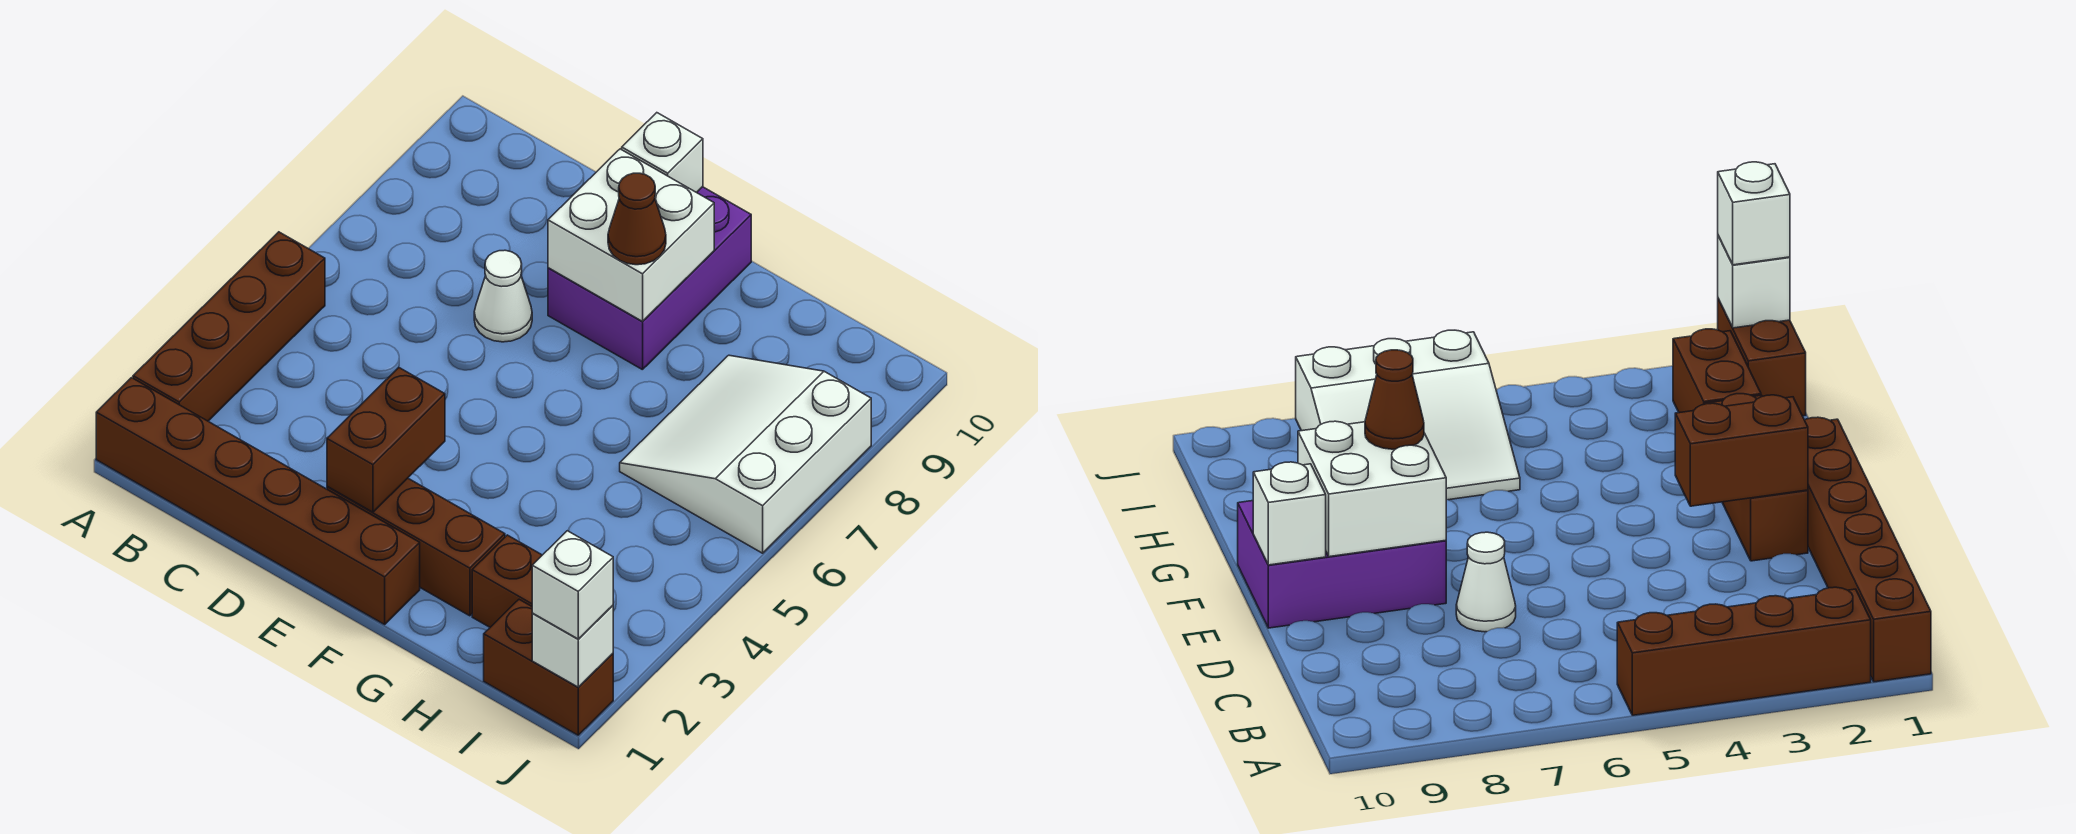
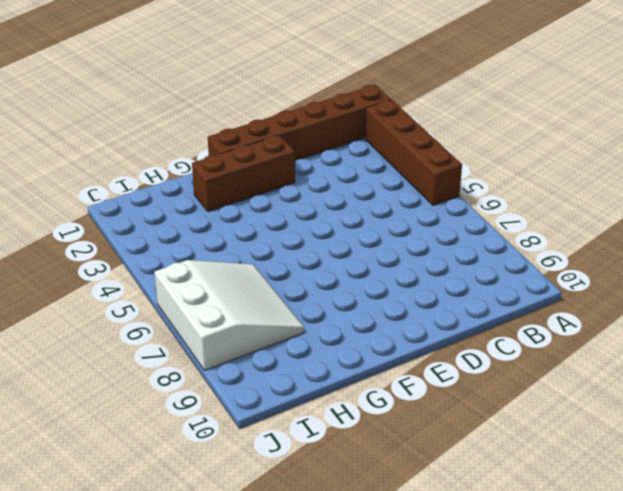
none -> white cone D7 level 1
none -> purple brick E8:F10 level 1
none -> brown brick H2:I2 level 1

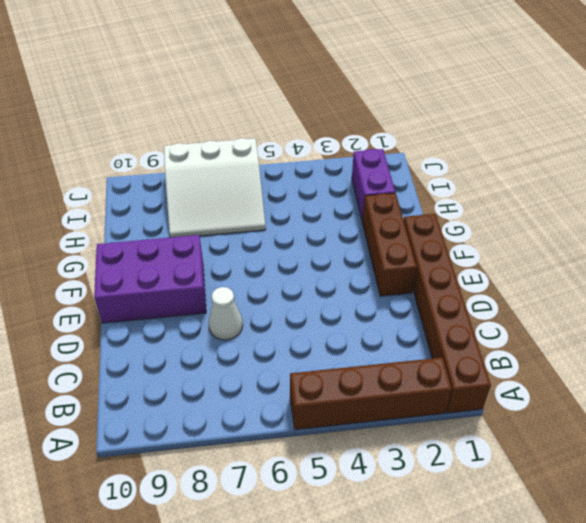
purple brick H2:I2 level 1 -> brown brick H2:I2 level 1
none -> brown brick I1:J1 level 1
none -> brown brick E2:E3 level 2
none -> white brick E8:F9 level 2

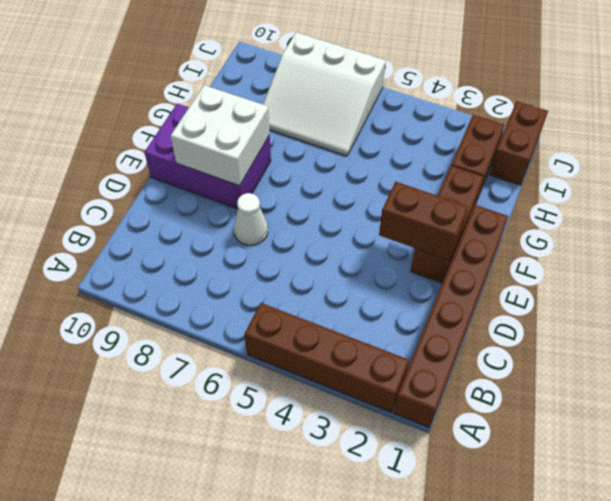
none -> white brick E10 level 2
none -> white brick J1 level 2
none -> brown cone F8 level 3

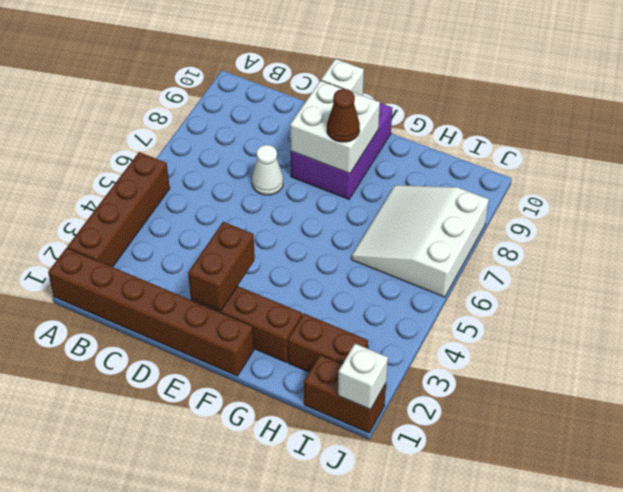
none -> white brick J1 level 3

